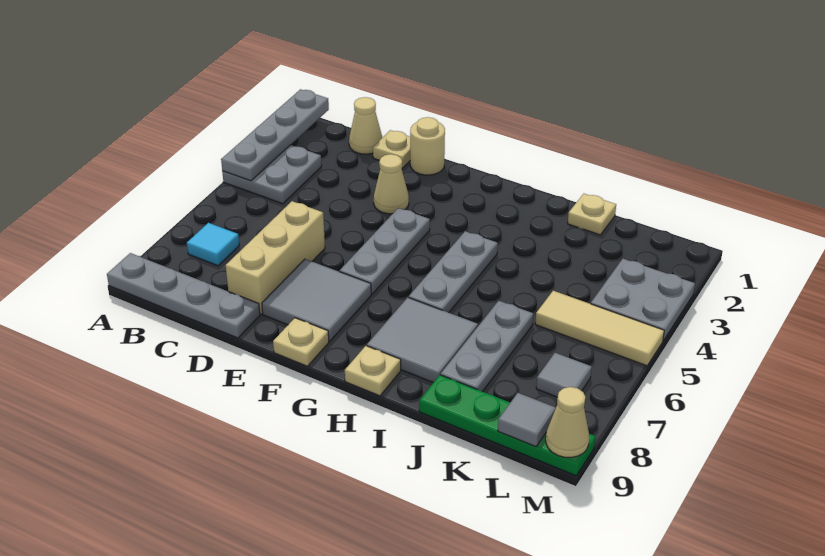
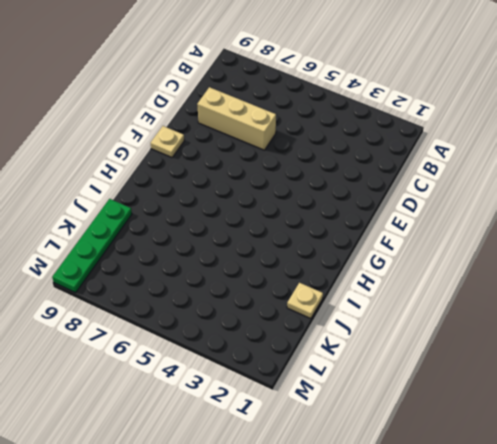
none -> grey plate A3:B4 level 1
none -> grey plate A9:D9 level 1
none -> cyan tile B7 level 1

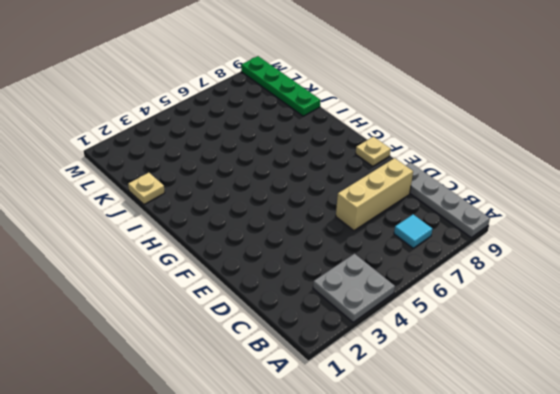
none -> tan cone C1 level 1
none -> tan plate D1 level 1
none -> tan round brick E1 level 1

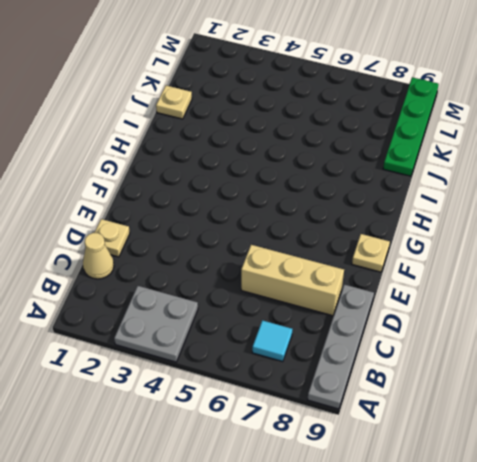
none -> tan round brick E1 level 1
none -> tan cone E3 level 1
none -> grey tile E7:F8 level 1

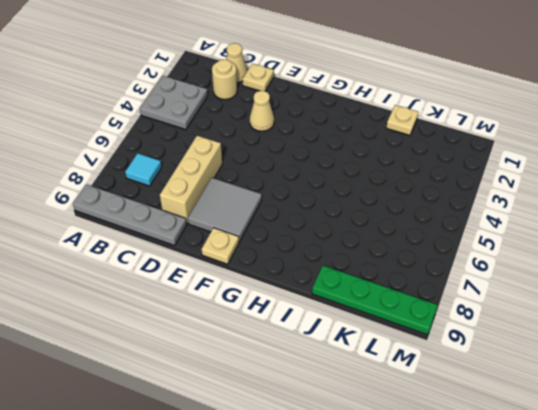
tan round brick C2 level 1 -> tan round brick E1 level 1
none -> grey plate F4:F6 level 1
none -> grey plate H4:H6 level 1
none -> grey tile H7:I8 level 1

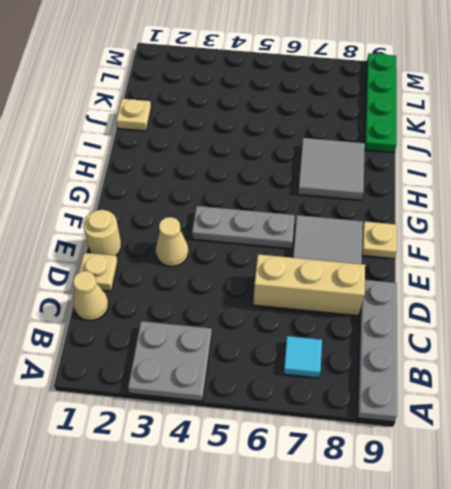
none -> grey plate H4:H6 level 1
none -> tan plate H9 level 1
none -> grey plate J6:J8 level 1

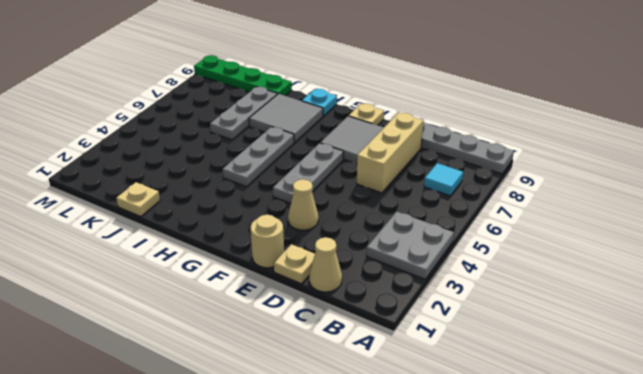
cyan plate H9 level 1 -> tan plate H9 level 1
none -> tan tile K5:M5 level 1
none -> grey plate L3:M4 level 1
none -> grey tile L7 level 1

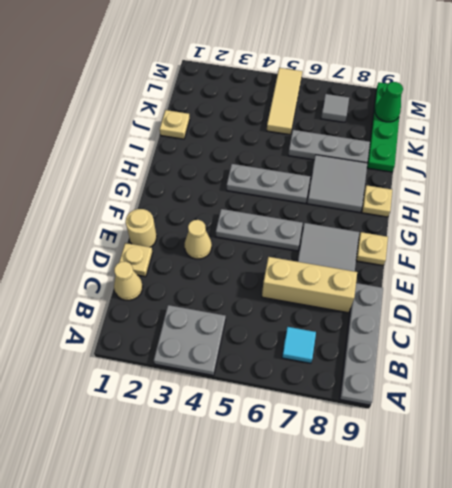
green cone L9 level 2 -> grey tile L9 level 2
none -> grey plate L3:M4 level 1
none -> grey plate A1:A4 level 2
none -> tan cone M9 level 2

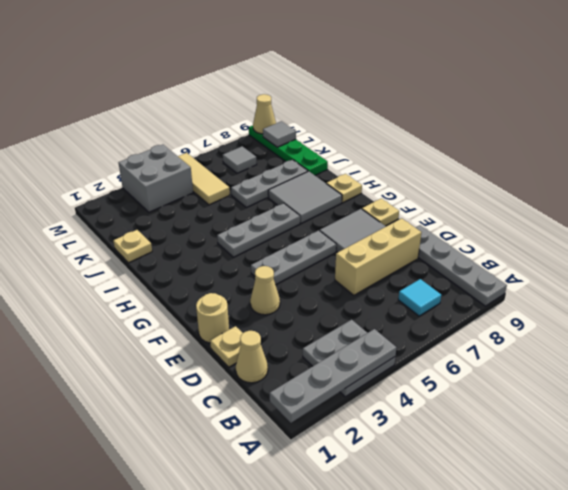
grey brick L3:M4 level 1 -> grey plate L3:M4 level 1

